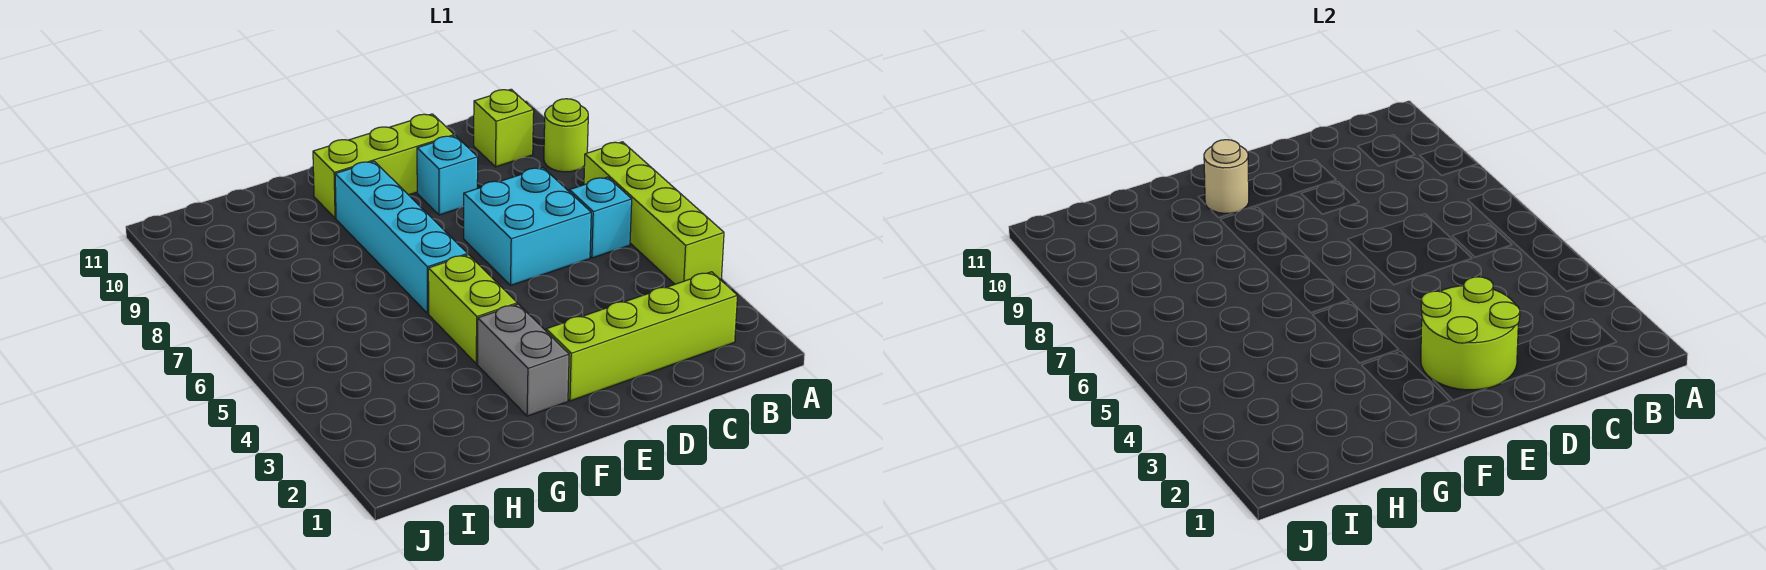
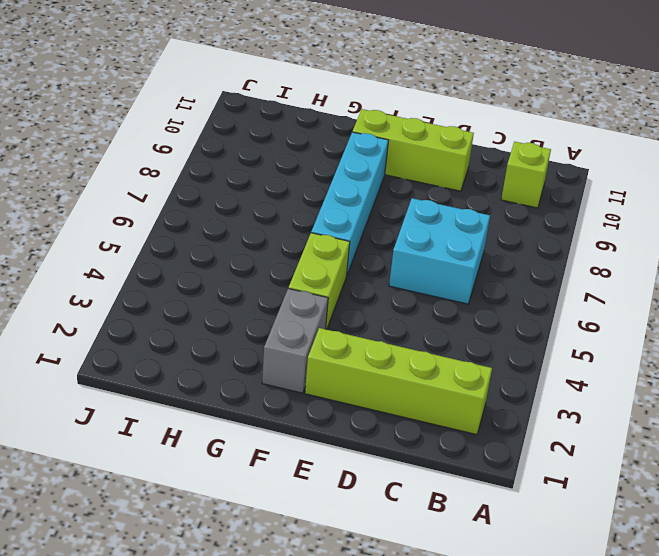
none -> lime brick A4:A7 level 1
none -> lime round brick A9 level 1
none -> cyan brick B6 level 1

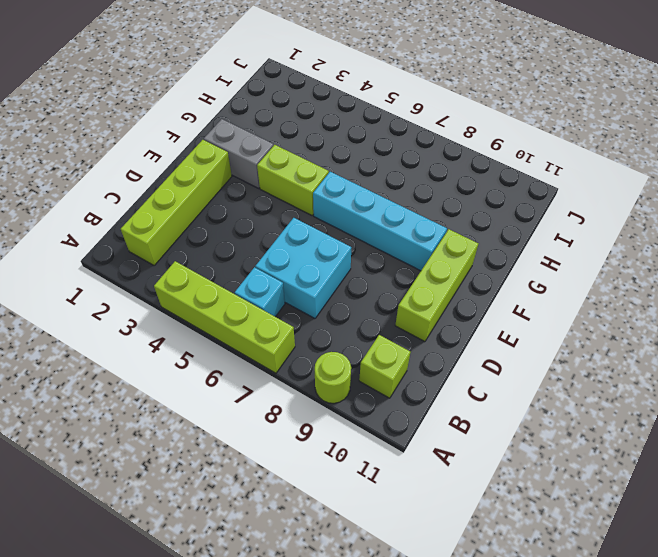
none -> cyan brick D9 level 1
none -> lime round brick D2:E3 level 2
none -> tan round brick F10 level 2

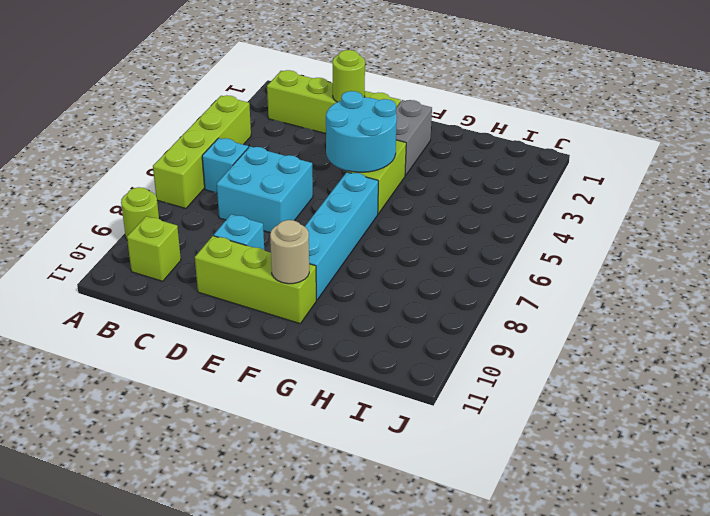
lime round brick D2 level 2 -> lime round brick D2:E3 level 2
cyan round brick E4:F5 level 2 -> none

